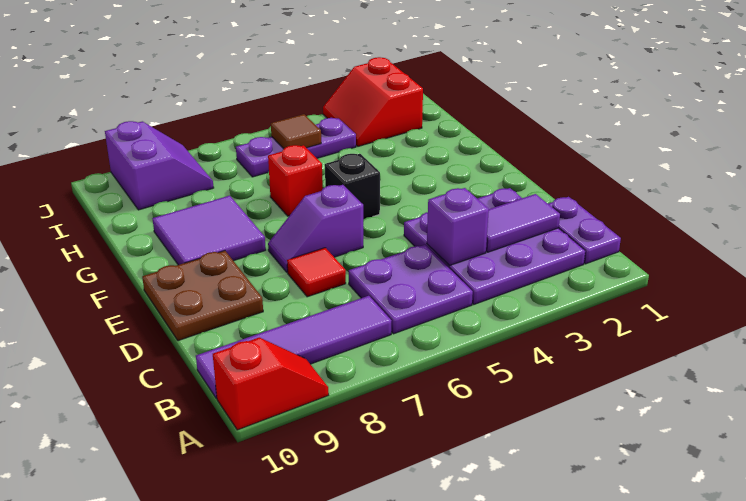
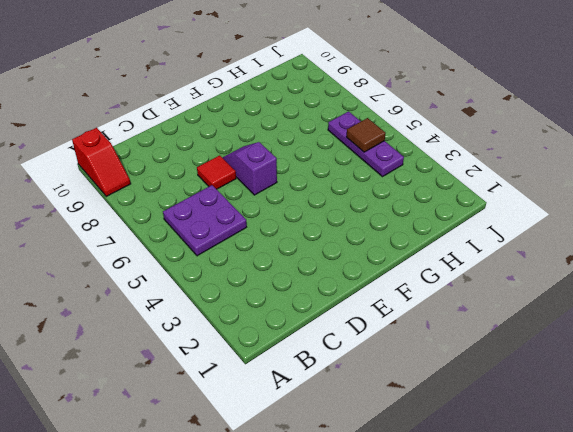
none -> purple plate B1:C1 level 1
none -> purple plate B2:D4 level 1
none -> purple tile B7:B10 level 1

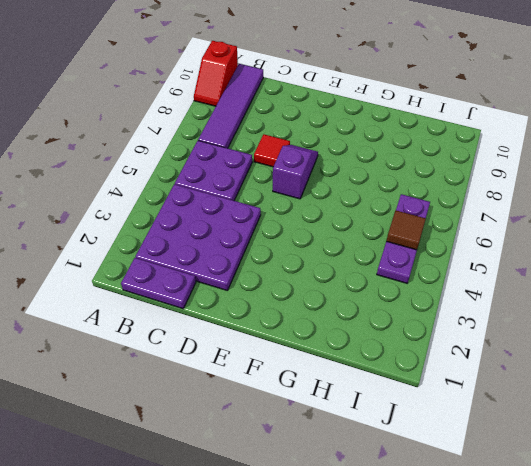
none -> brown plate D9:E10 level 1
none -> black brick F5 level 1
none -> purple tile F8:G9 level 1

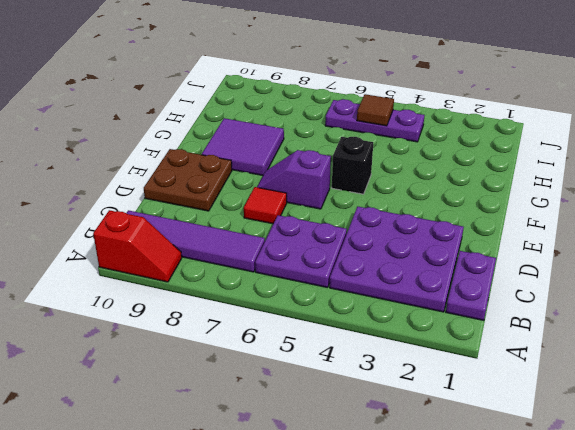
none -> red brick G6 level 1
none -> red slope I2:J3 level 1 top 2
none -> purple slope I8:J9 level 1 top 9

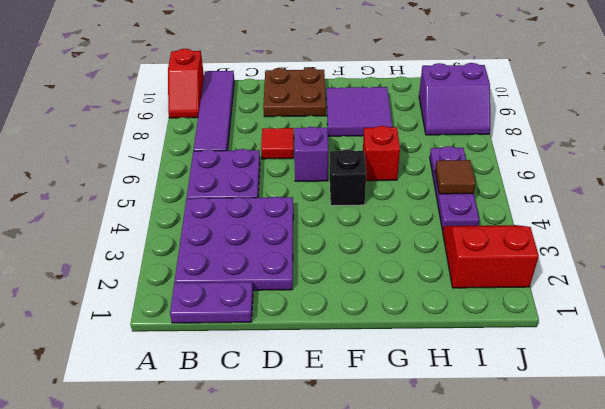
none -> purple tile C2:C3 level 2
none -> purple brick C4 level 2

